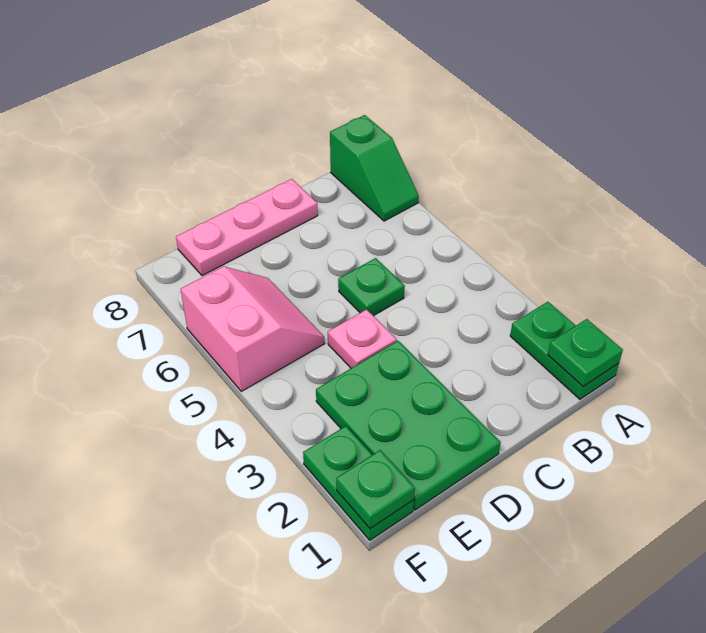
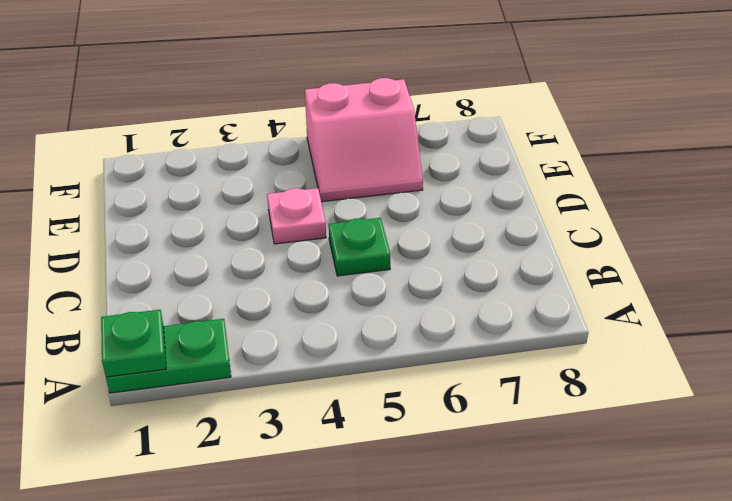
none -> green slope A7:A8 level 1 top 8
none -> pink plate C8:E8 level 1

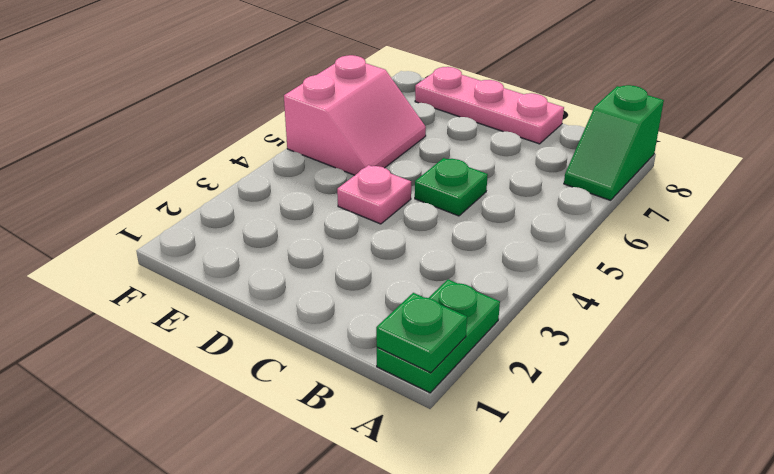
none -> green plate D1:E3 level 1
none -> green plate F1:F2 level 1

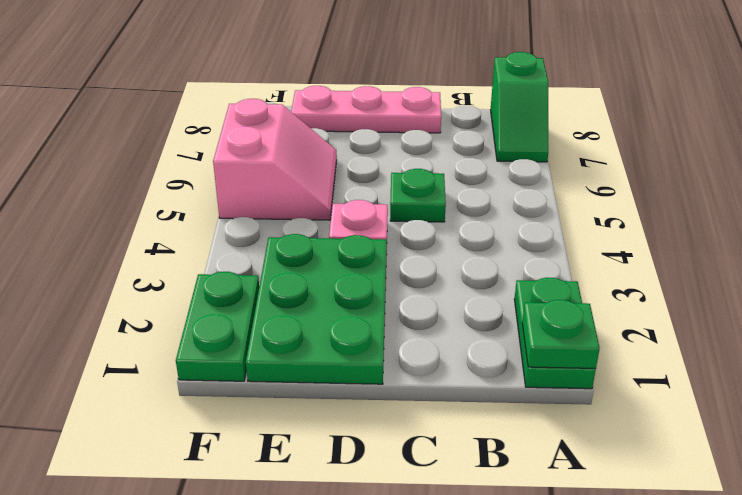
none -> green plate F1 level 2

